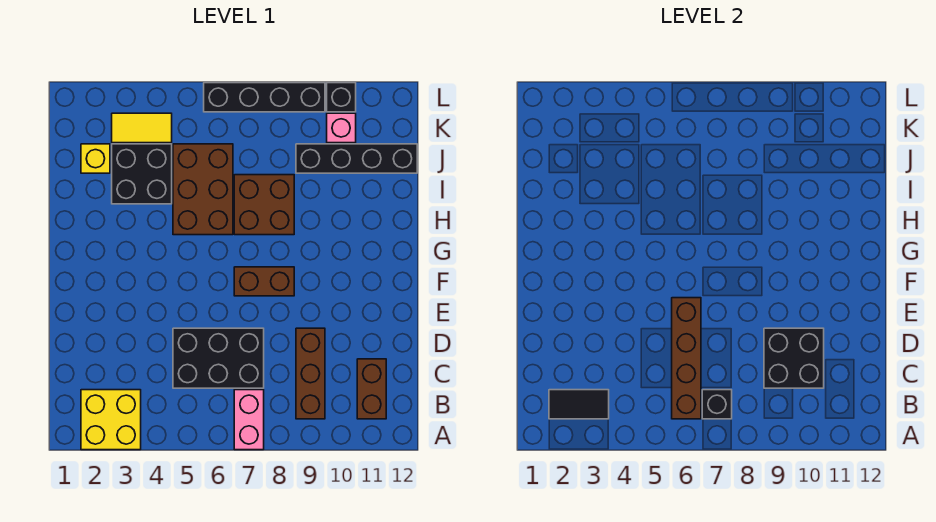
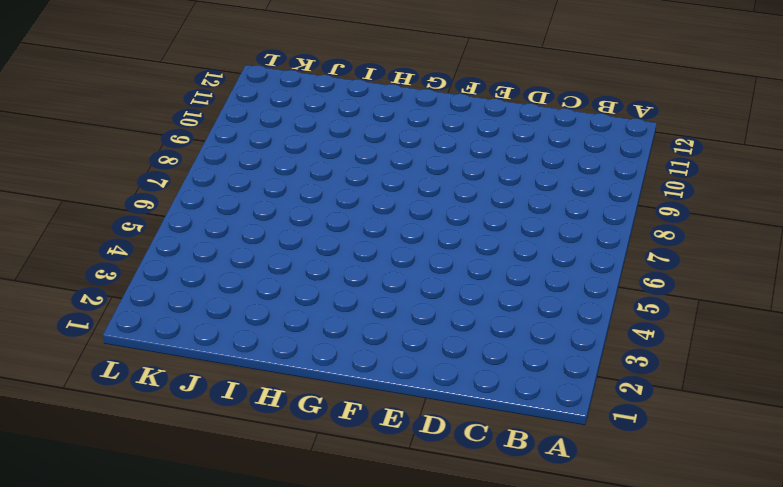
none -> yellow brick A2:B3 level 1
none -> pink brick A7:B7 level 1
none -> brown brick B9:D9 level 1

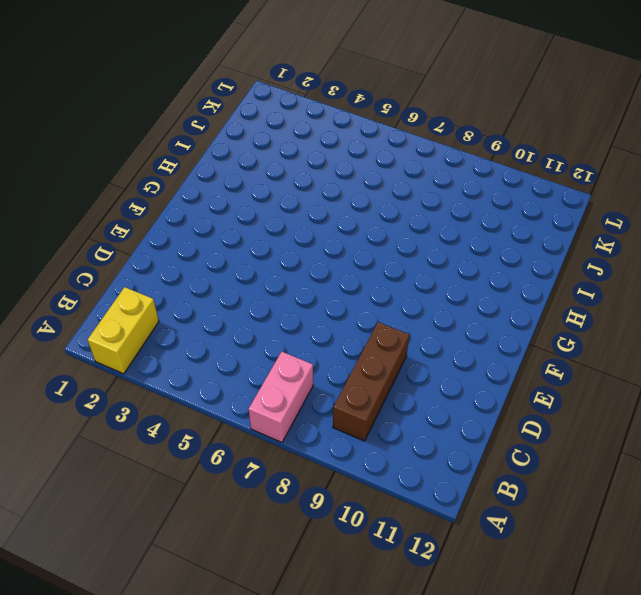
yellow brick A2:B2 level 1 -> yellow brick A2:B3 level 1
none -> brown brick B11:C11 level 1
none -> black brick C5:D7 level 1
none -> brown brick F7:F8 level 1

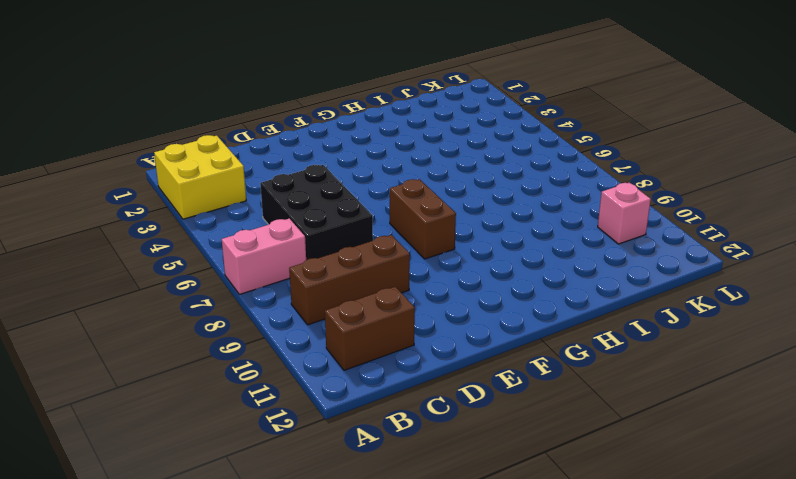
none -> brown brick H5:J6 level 1
none -> brown brick H7:I8 level 1
none -> black brick I3:J4 level 1

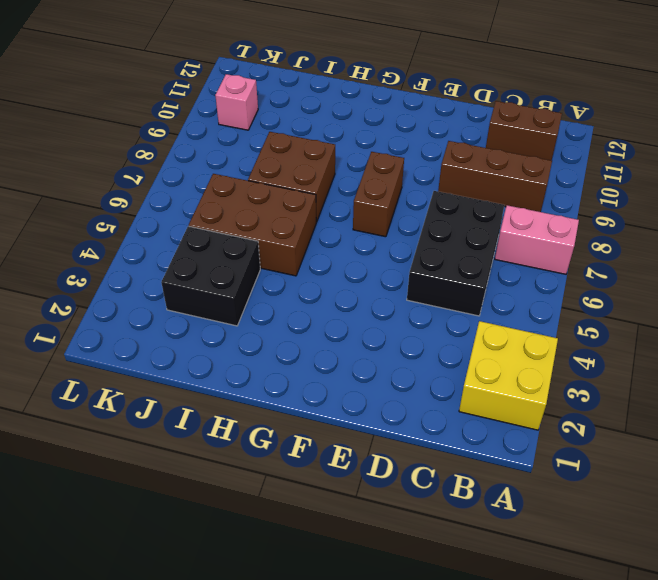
none -> yellow brick J2 level 1
none -> black brick J9:J12 level 1
none -> yellow tile K3:K4 level 1

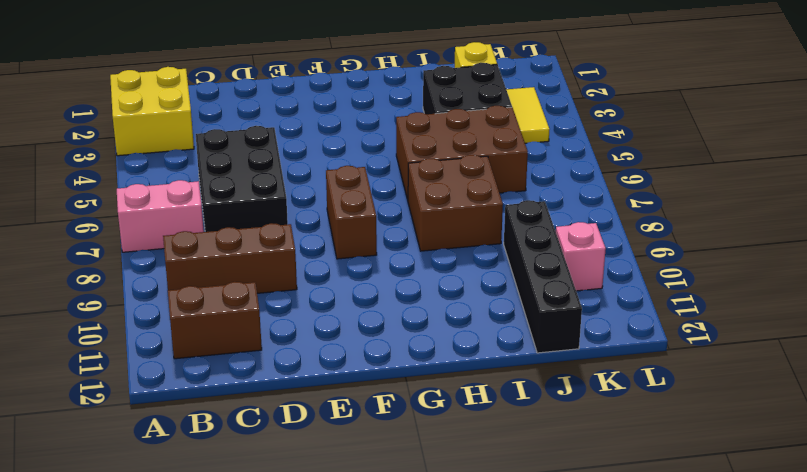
none -> black brick L6:L9 level 1
none -> black brick L10 level 1
none -> black tile B2:B3 level 2

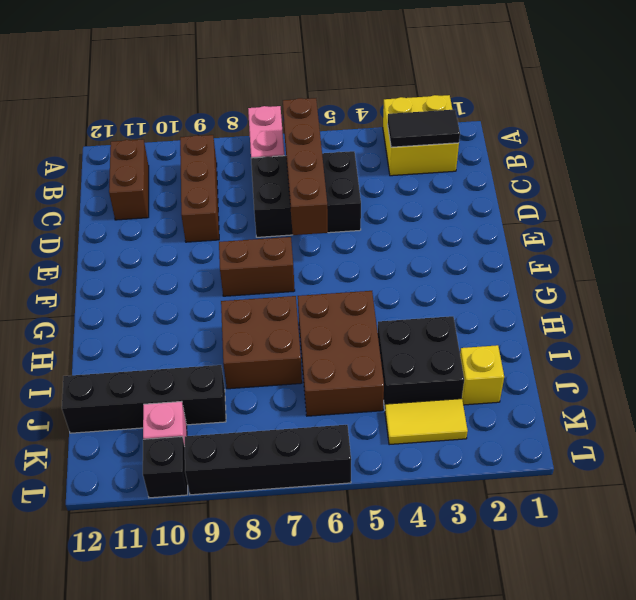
none -> black brick B7 level 2
none -> black brick C9:D10 level 2

